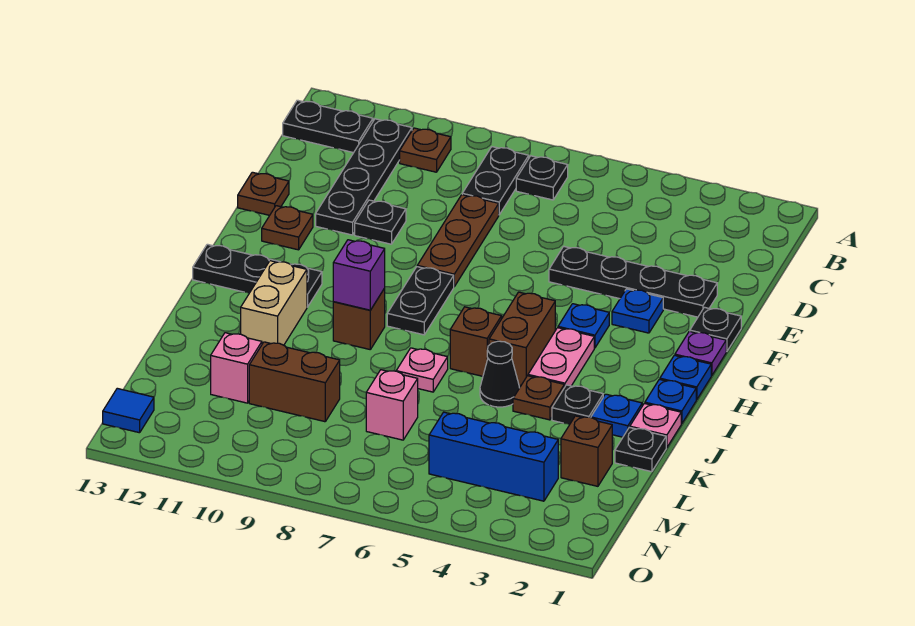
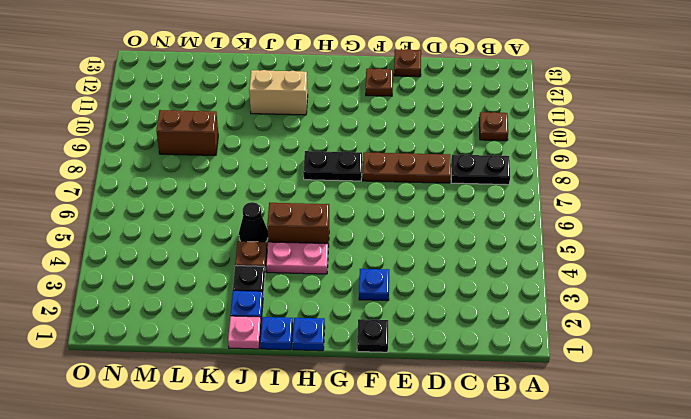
brown brick L9:M9 level 1 -> brown brick L9:L10 level 1
none -> black plate B7 level 1
none -> black plate B11:E11 level 1
none -> black plate B12:B13 level 1
none -> black plate E2:E5 level 1

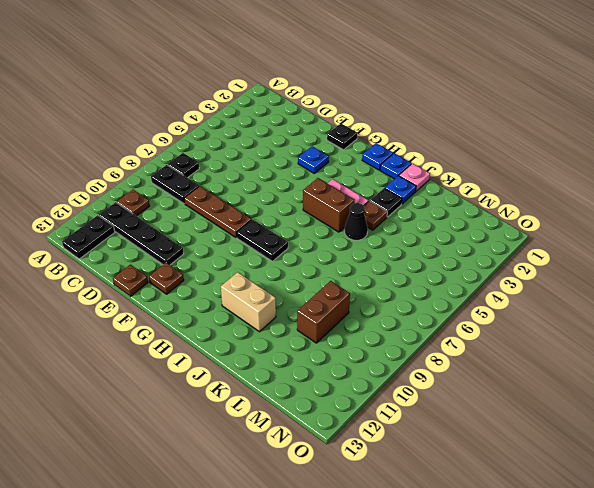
none -> black plate E2:E5 level 1
none -> black plate E10 level 1
none -> purple plate G1 level 1
none -> blue plate G4 level 1

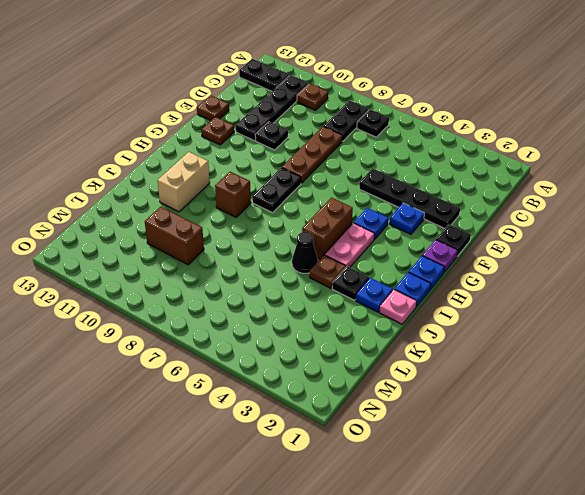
none -> black plate H11:H13 level 1
none -> brown brick I6 level 1
none -> pink plate J7 level 1
none -> black plate K1 level 1

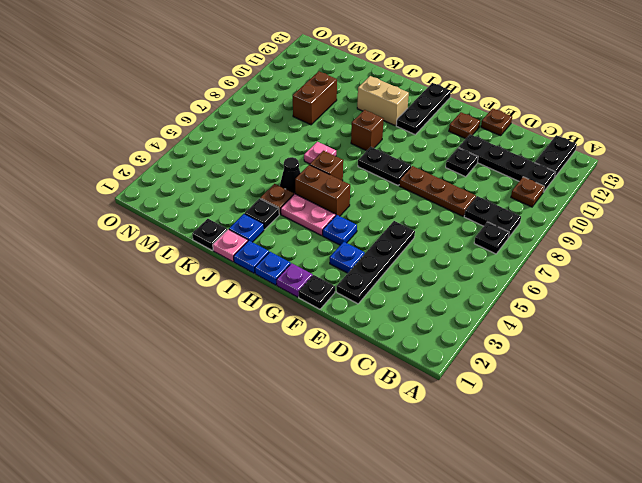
none -> brown brick L2 level 1
none -> pink brick L7 level 1
none -> pink brick L11 level 1
none -> blue brick M3:M5 level 1

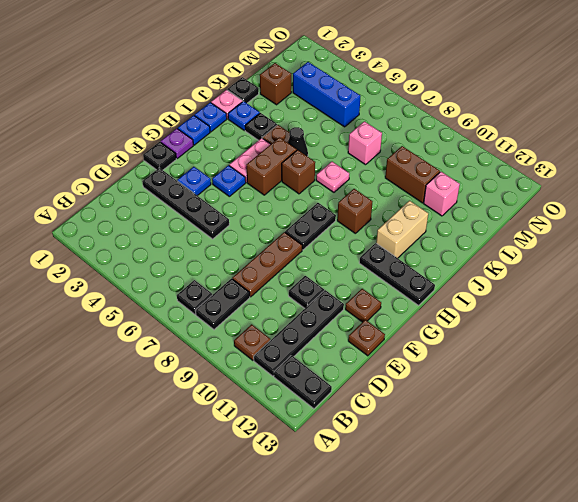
none -> blue tile N13 level 1
none -> purple brick I9 level 2

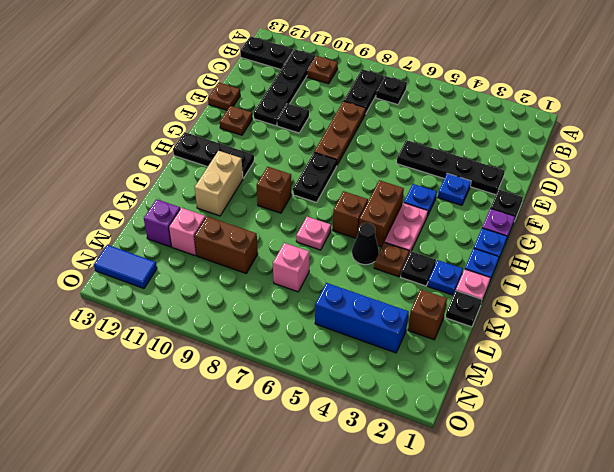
purple brick L12 level 1 -> purple brick I9 level 2
blue tile N12:N13 level 1 -> blue tile N13 level 1

